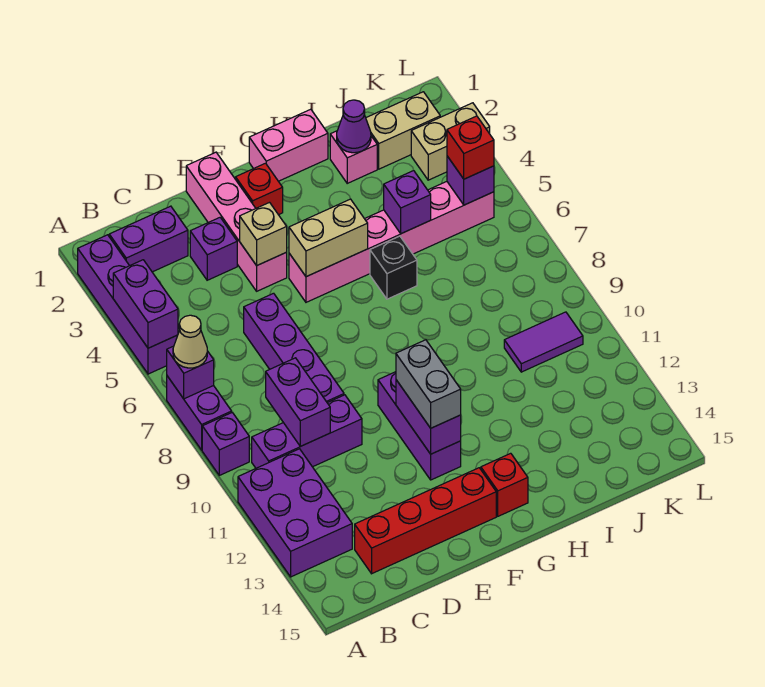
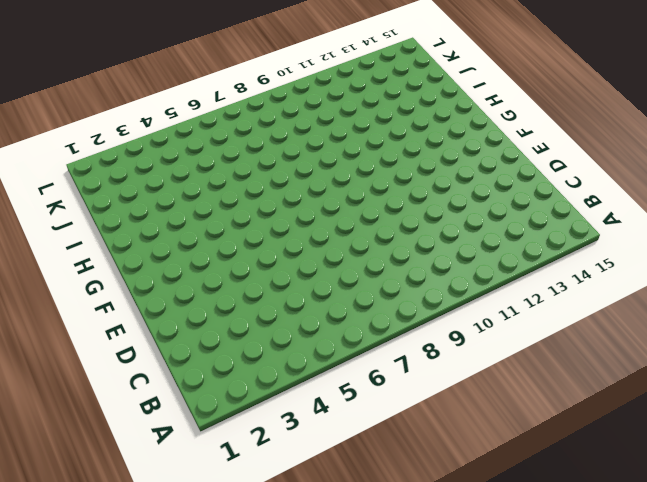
none -> purple brick A2:A5 level 1
none -> purple brick A7:A8 level 1
none -> purple brick A9 level 1
none -> purple brick A11:B13 level 1

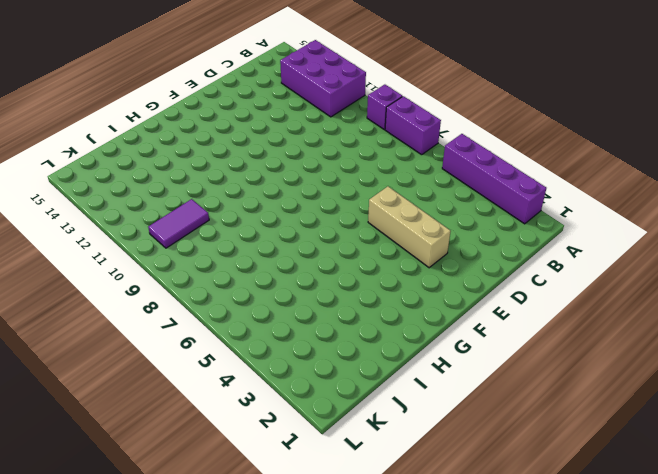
tan brick E3:E5 level 1 -> pink brick E1:E4 level 1
none -> purple brick B2:C2 level 1
none -> purple brick B10:D10 level 1
none -> red brick C14:F14 level 1
none -> purple brick D3 level 1

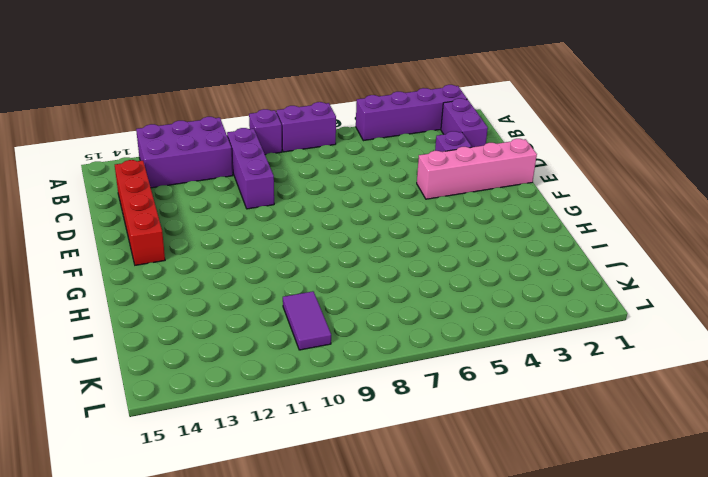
none -> purple brick D6:D9 level 1
none -> red brick F2 level 1
none -> pink brick F5:K5 level 1
none -> purple brick F10:F12 level 1

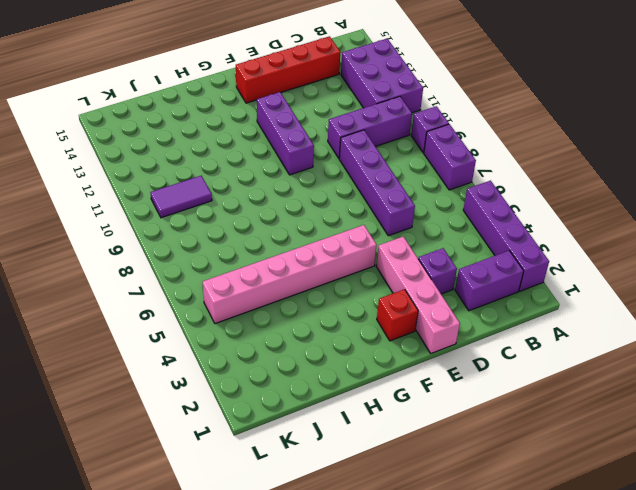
none -> pink brick G1:H1 level 1
none -> red brick G14 level 1
none -> black brick H6 level 1
none -> pink brick I2 level 1

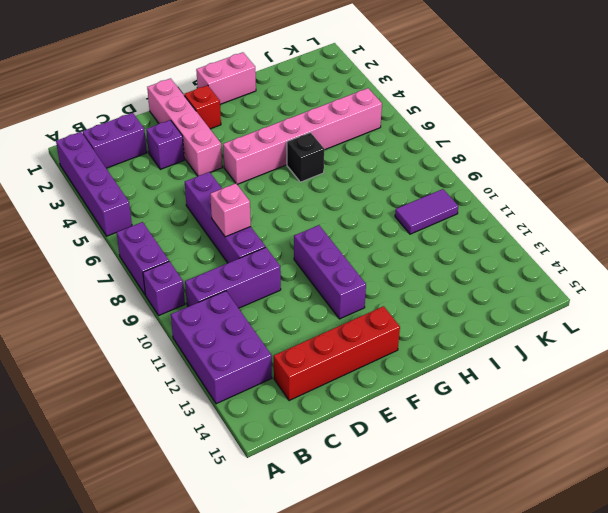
pink brick D8 level 2 -> pink brick I2 level 1
none -> red brick G14 level 1
none -> tan brick J2:K2 level 1
none -> tan brick K3:L3 level 1
none -> purple brick A4:A5 level 2

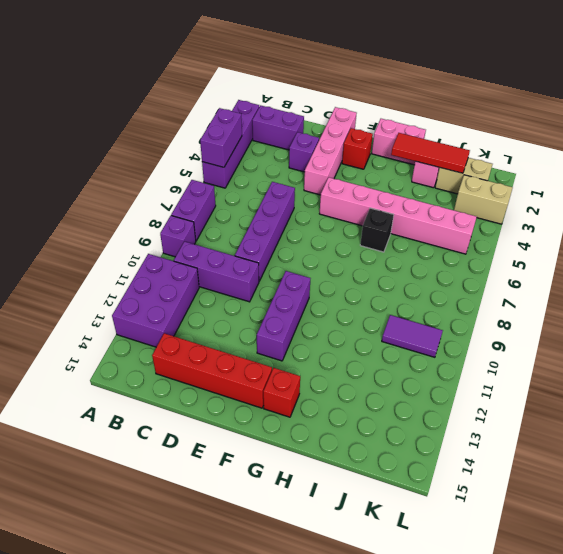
red tile H2:J2 level 2 -> purple cone I2 level 2
none -> purple brick A7 level 2
none -> purple brick C9:C10 level 2
none -> tan brick E4 level 2
none -> tan brick F5:G5 level 2

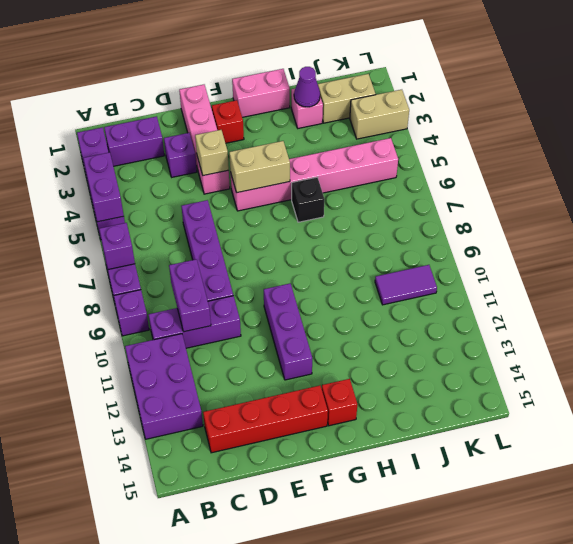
none -> purple brick F11:F12 level 2
none -> purple brick I5 level 2
none -> purple brick K5 level 2
none -> tan cone A7 level 3

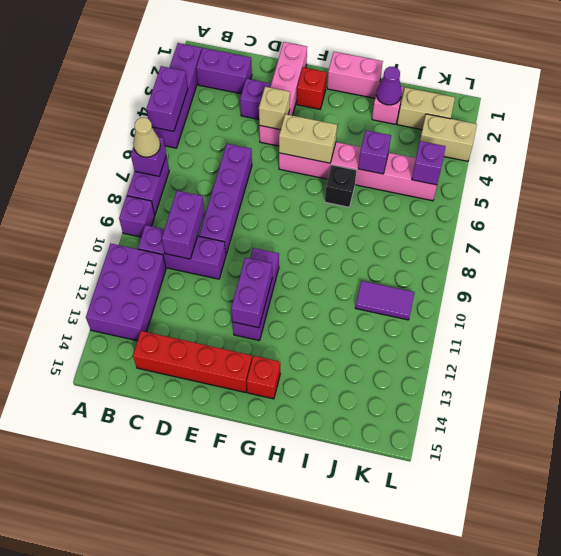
none -> grey brick F11:F12 level 3
none -> red brick K5 level 3

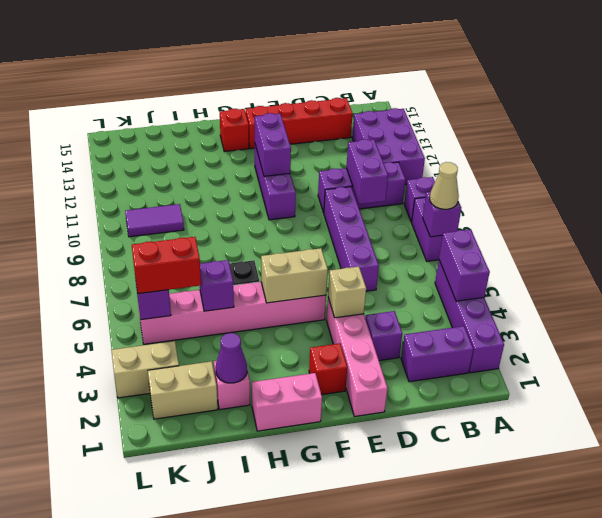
red brick J5:K5 level 3 -> red brick K5 level 3
none -> grey brick F11:F12 level 3

